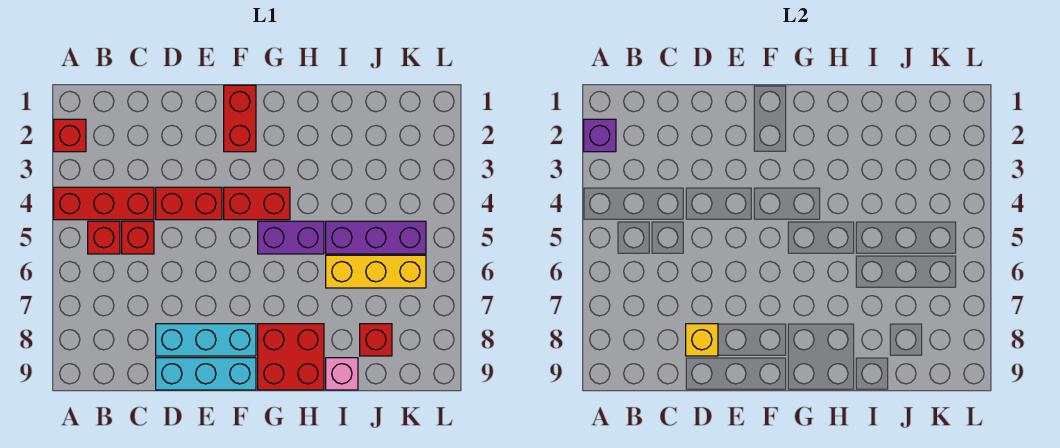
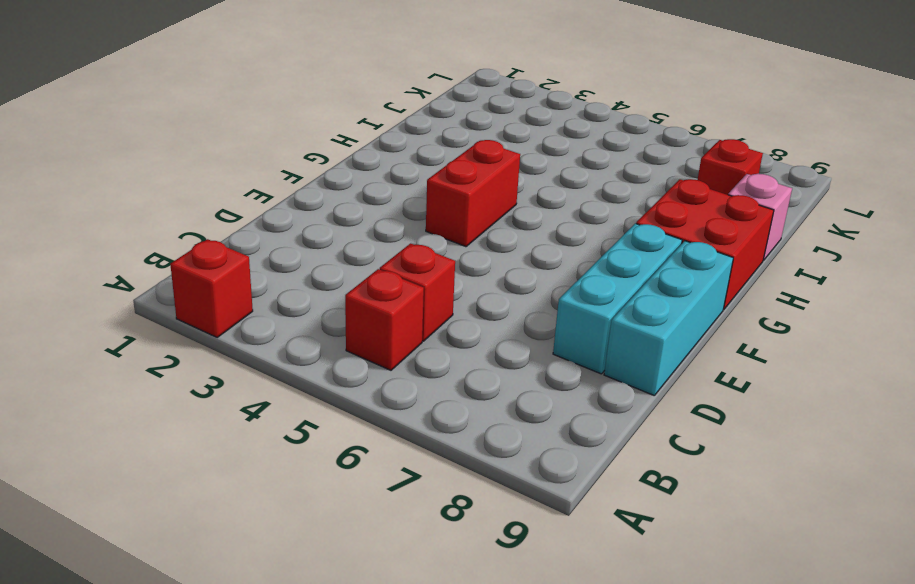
none -> red brick A4:C4 level 1
none -> red brick D4:E4 level 1
none -> red brick F1:F2 level 1

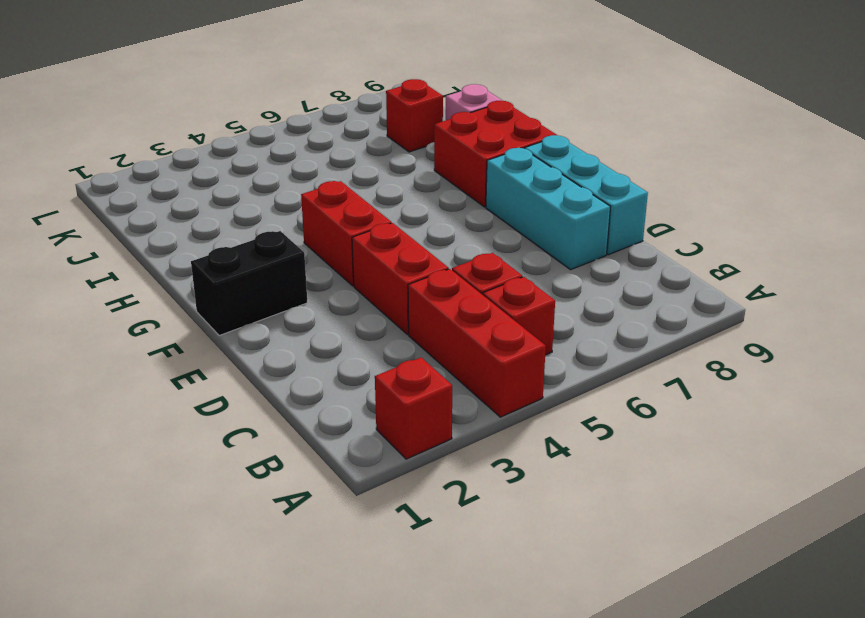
black brick F1:F2 level 1 -> red brick F1:F2 level 1
none -> purple brick G5:H5 level 1
none -> purple brick I5:K5 level 1
none -> yellow brick I6:K6 level 1

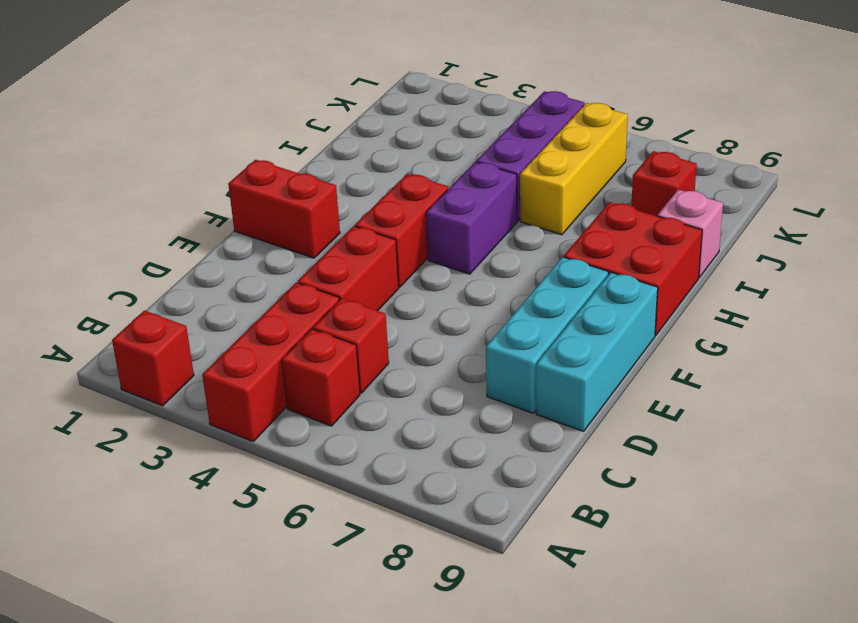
none -> purple brick A2 level 2
none -> yellow brick D8 level 2

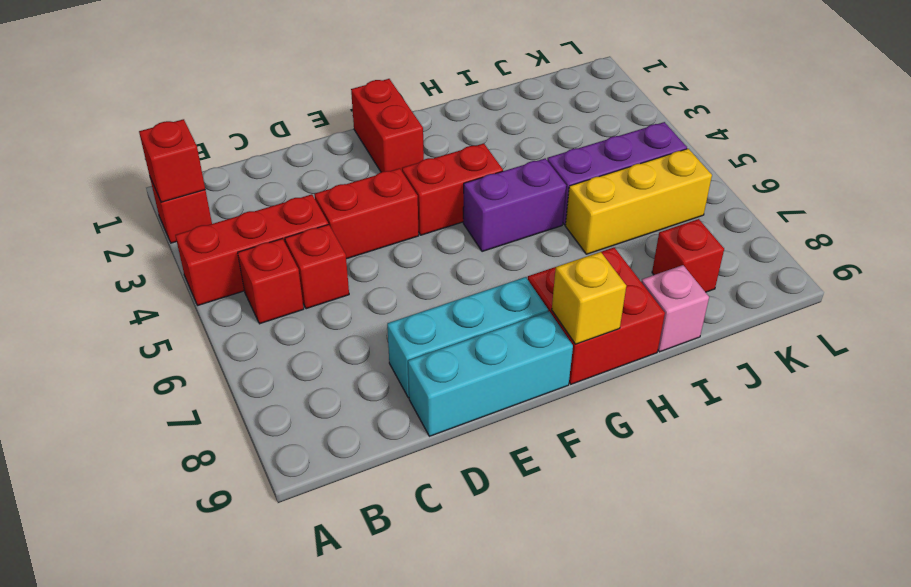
red brick A2 level 2 -> purple brick A2 level 2
yellow brick G9 level 2 -> yellow brick D8 level 2

